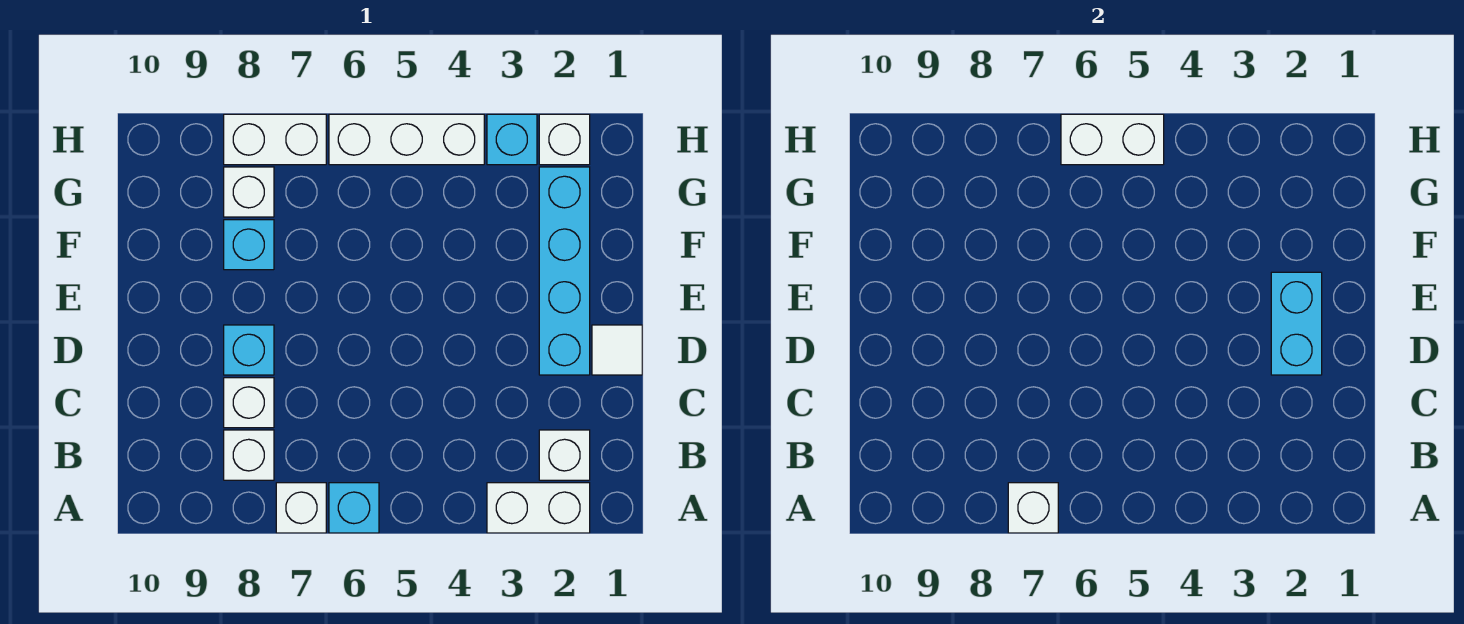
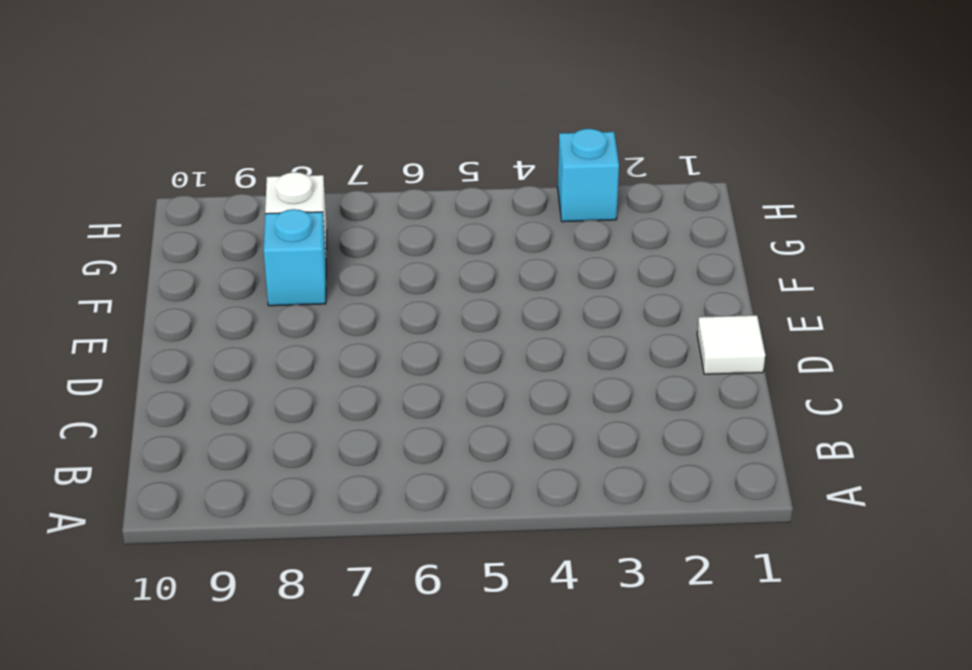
none -> white brick A2:A3 level 1
none -> cyan brick A6 level 1
none -> white brick A7 level 1

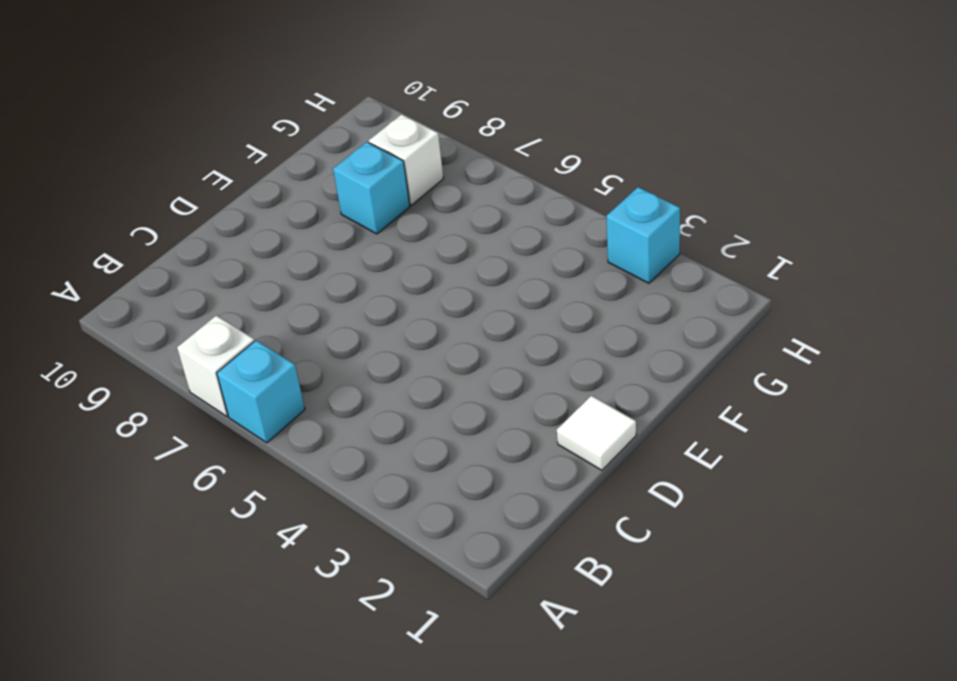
none -> white brick A2:A3 level 1
none -> white brick B2 level 1
none -> white brick B8 level 1

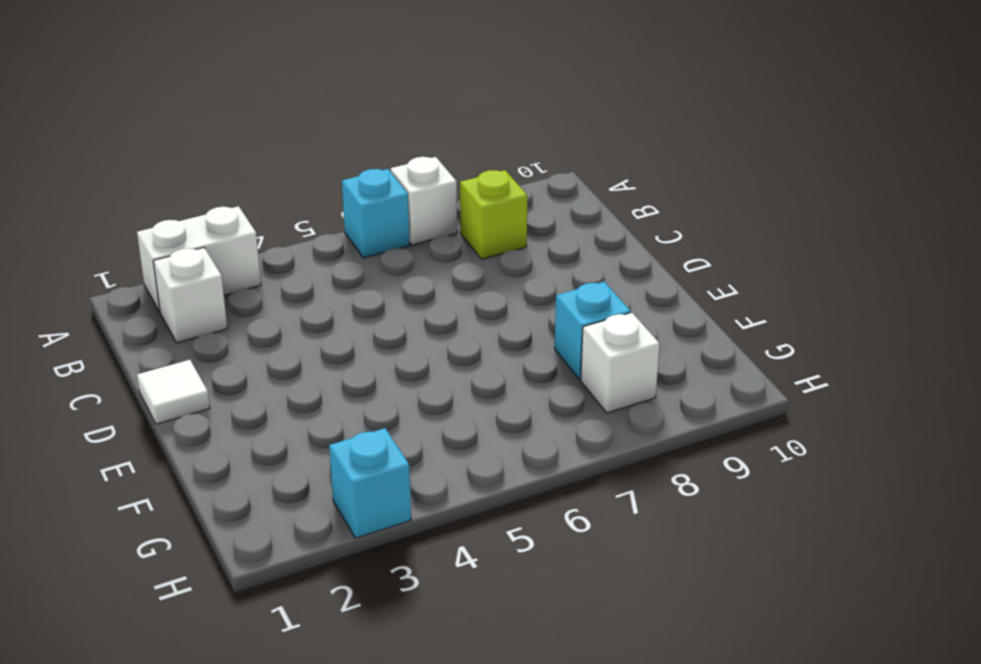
lime brick B8 level 1 -> white brick B8 level 1
none -> white brick C8 level 1
none -> cyan brick D2:G2 level 1
none -> cyan brick D8 level 1

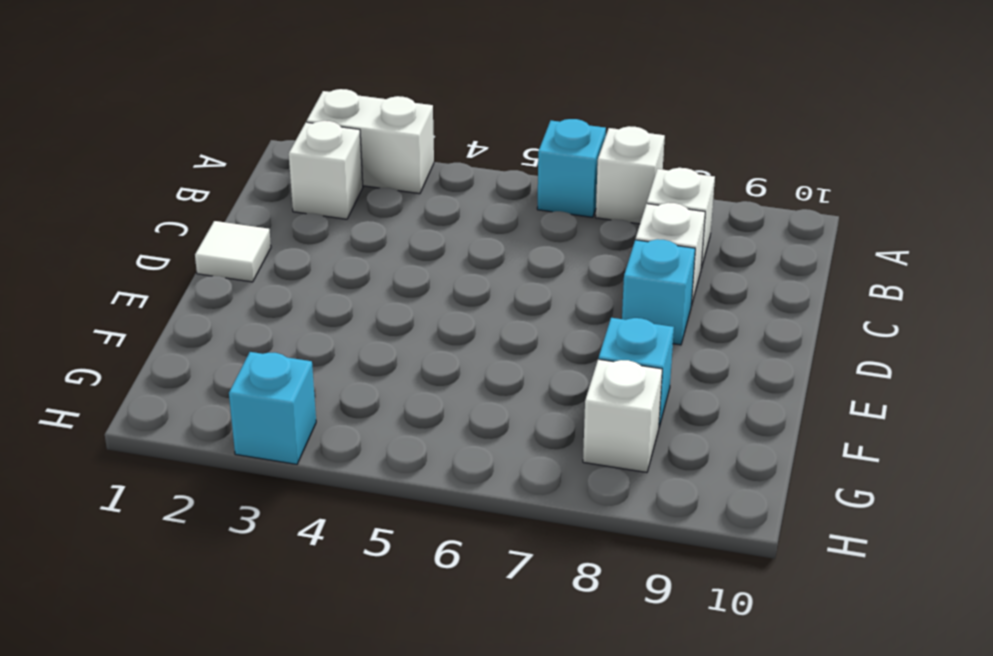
none -> cyan brick D2:G2 level 1
none -> white brick H2 level 1
none -> white brick H4:H6 level 1

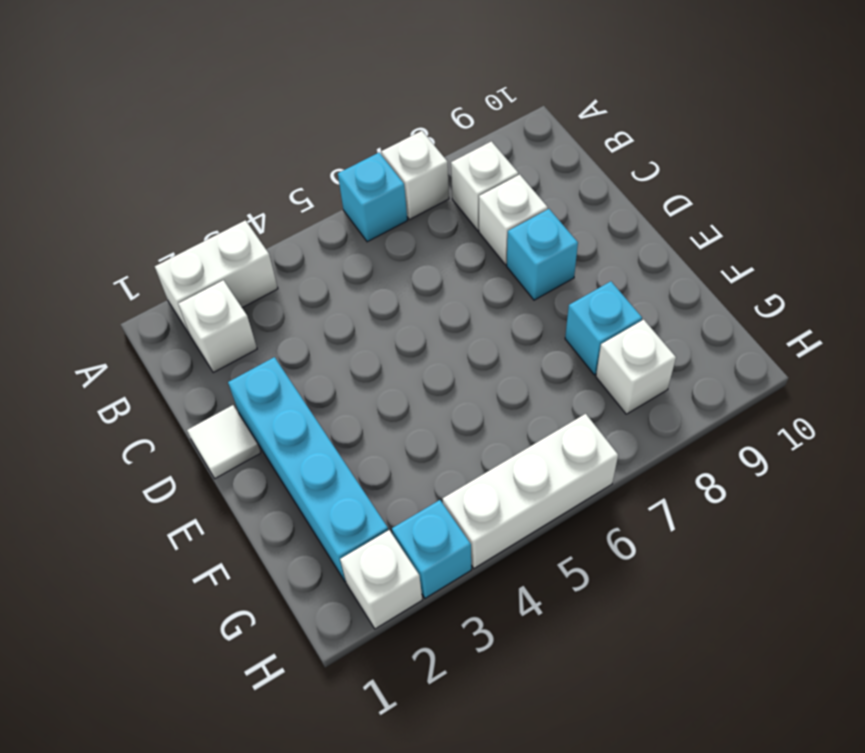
none -> white brick H7:H8 level 1
none -> white brick A7 level 2
none -> cyan brick D2:E2 level 2

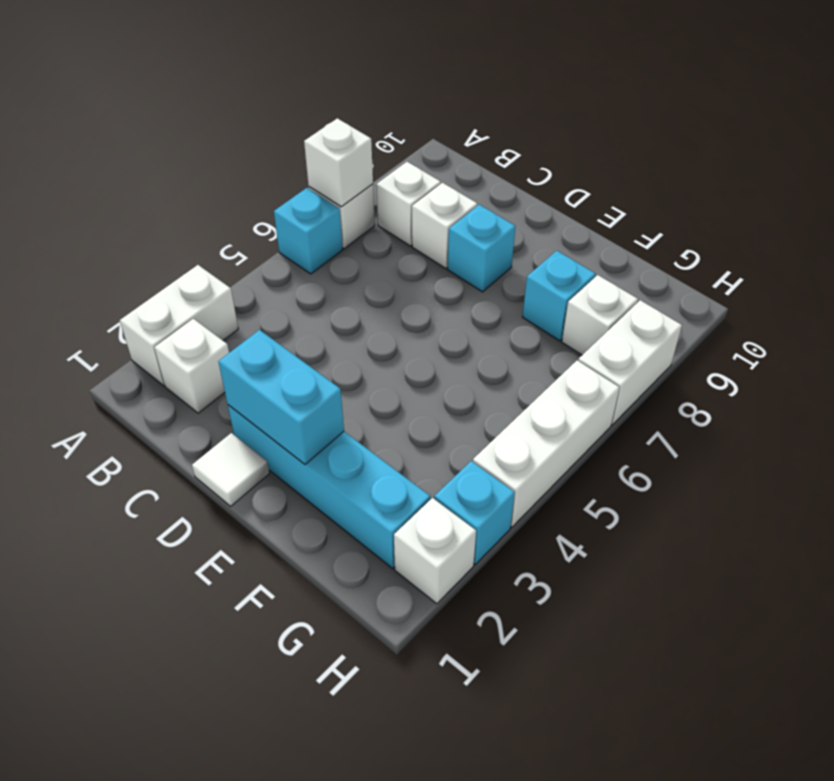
none -> white brick H5:H6 level 2

